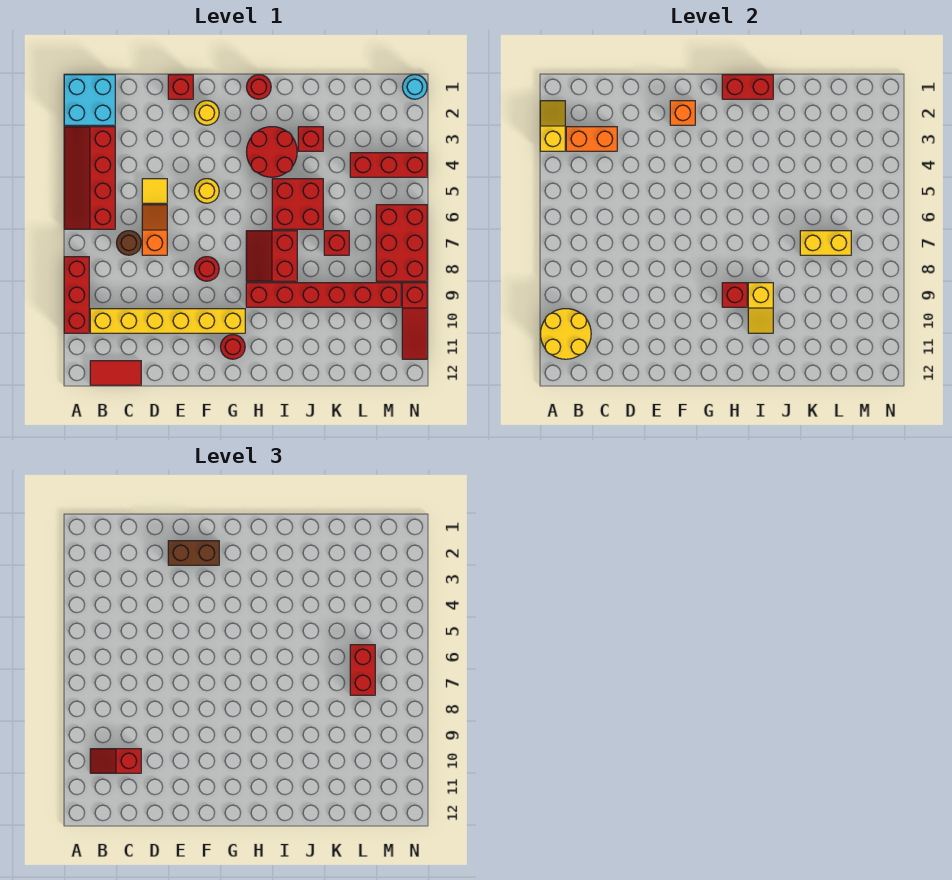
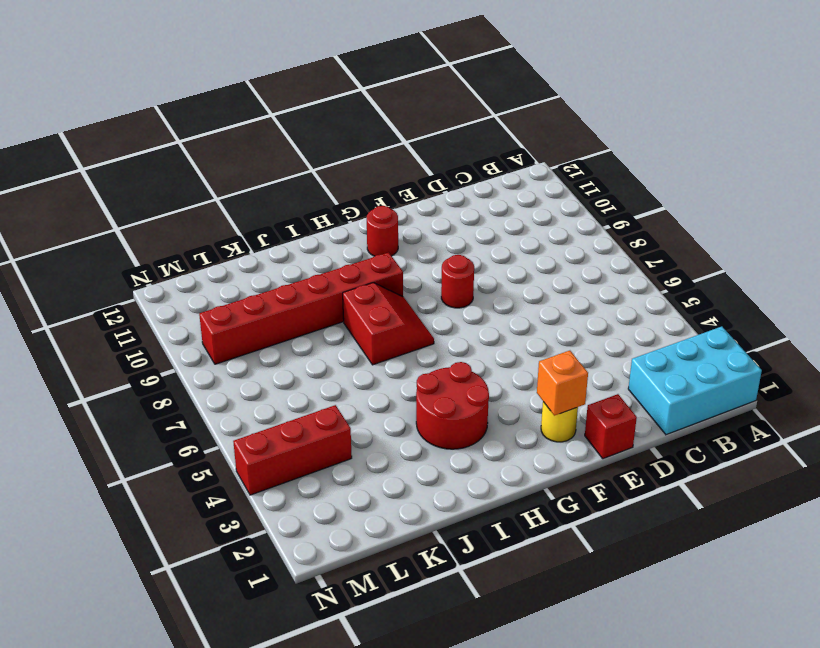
cyan brick A1:C2 level 1 -> cyan brick A1:B2 level 1
none -> red slope A3:B6 level 1 top B
none -> red brick A8:A10 level 1
none -> yellow brick B10:G10 level 1
none -> red tile B12:C12 level 1

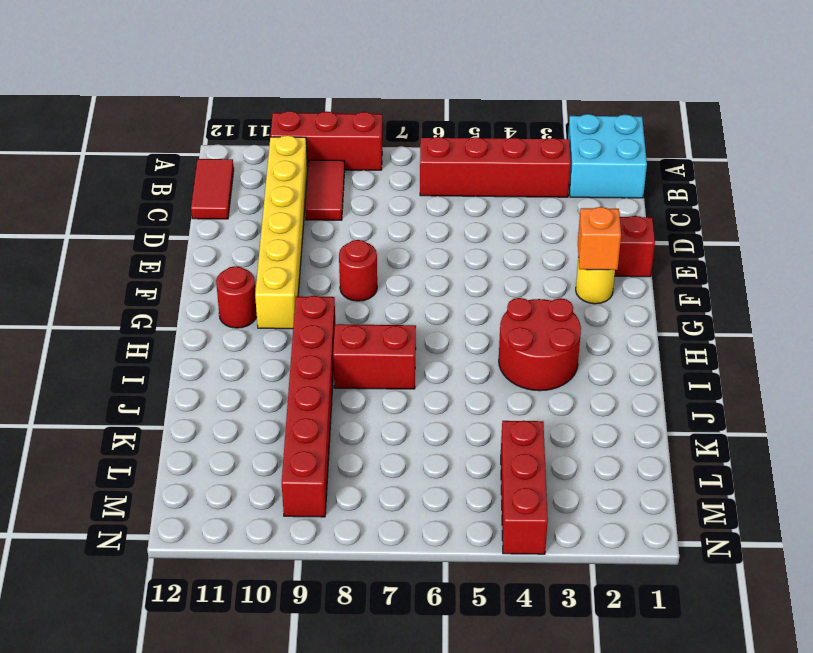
red tile B9:C9 level 1 -> none
none -> brown round brick C7 level 1
none -> yellow tile D5 level 1
none -> orange slope D6:D7 level 1 top 7
none -> yellow round brick F5 level 1

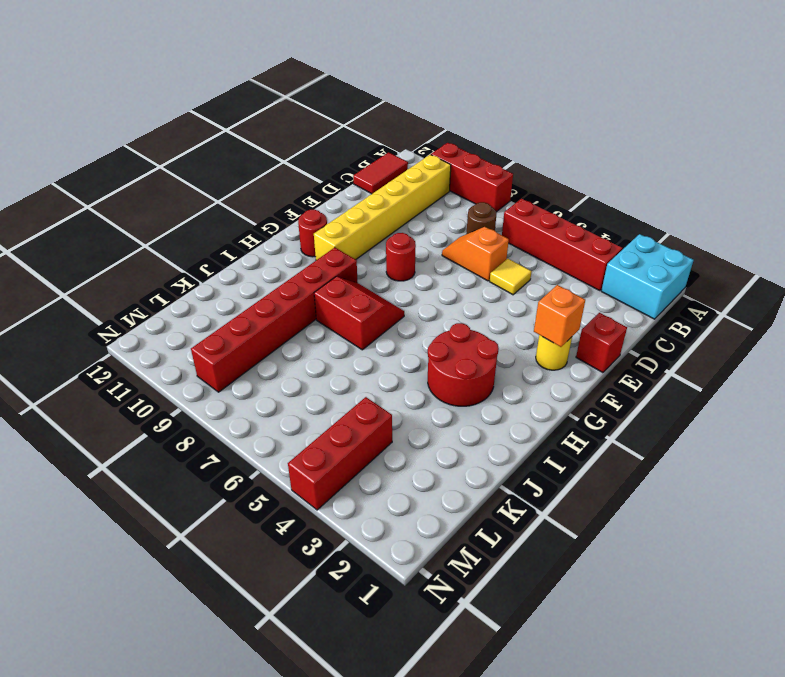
orange slope D6:D7 level 1 top 6 -> orange slope D6:D7 level 1 top 7
none -> yellow round brick F5 level 1
none -> red round brick H1 level 1
none -> red brick I5:J6 level 1
none -> red brick J3 level 1

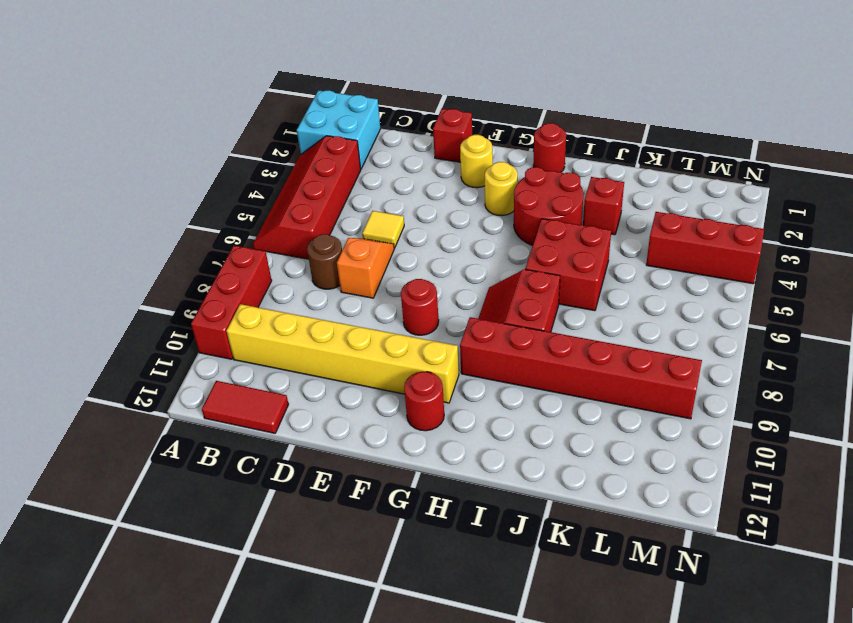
yellow round brick G3 level 1 -> yellow round brick F5 level 1
none -> red brick K7 level 1
none -> red brick M6:N8 level 1
none -> cyan round brick N1 level 1
none -> red slope N9:N11 level 1 top 9

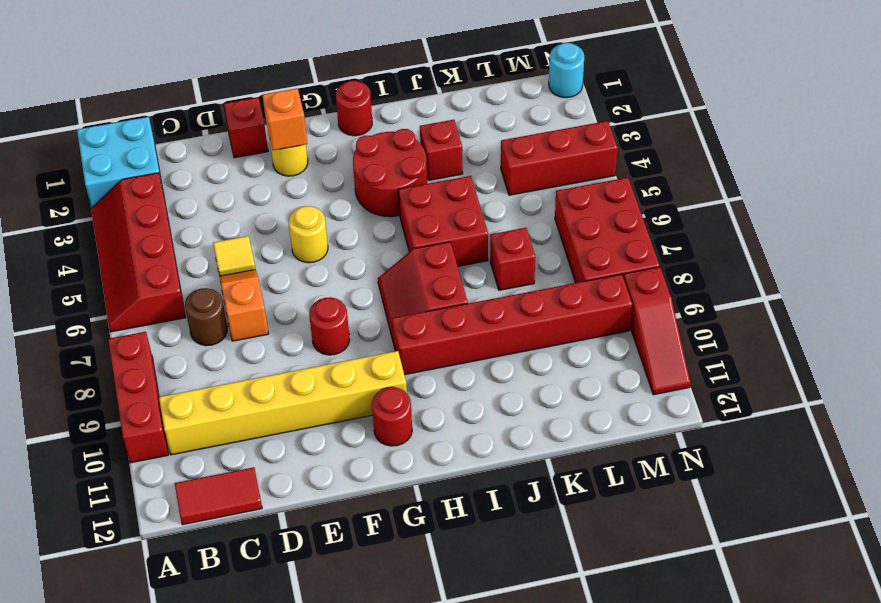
none -> yellow slope A2:A3 level 2 top 3
none -> yellow round brick A10:B11 level 2
none -> orange brick B3:C3 level 2
none -> red brick H1:I1 level 2

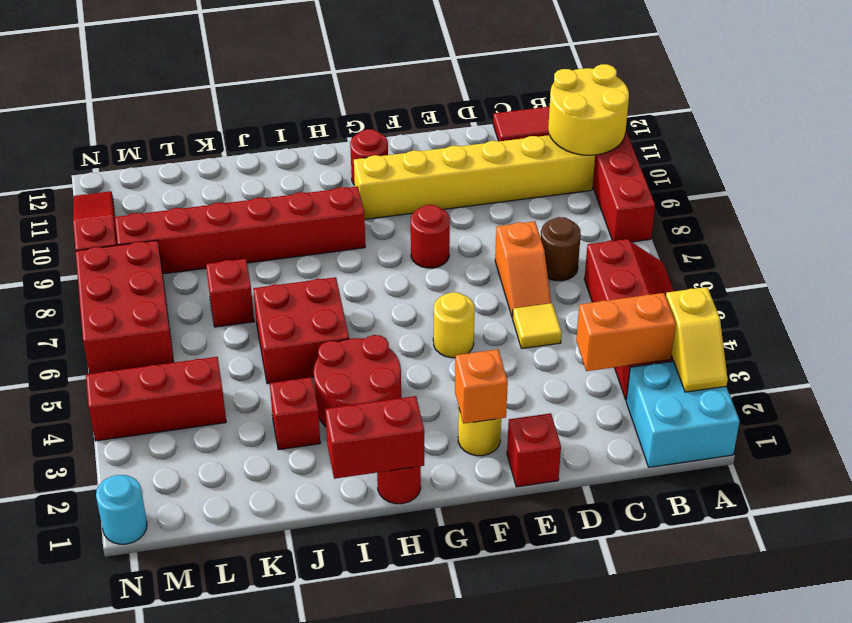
none -> red slope H7:I8 level 1 top I
none -> red brick H9 level 2
none -> yellow slope I9:I10 level 2 top 9
none -> yellow brick K7:L7 level 2

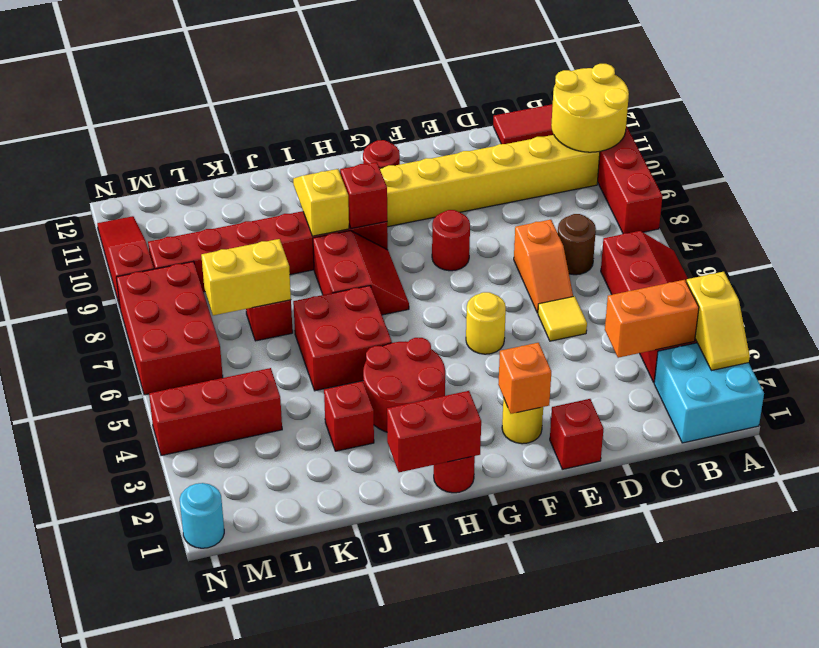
none -> red slope B10:C10 level 3 top C
none -> brown brick E2:F2 level 3
none -> red brick L6:L7 level 3

